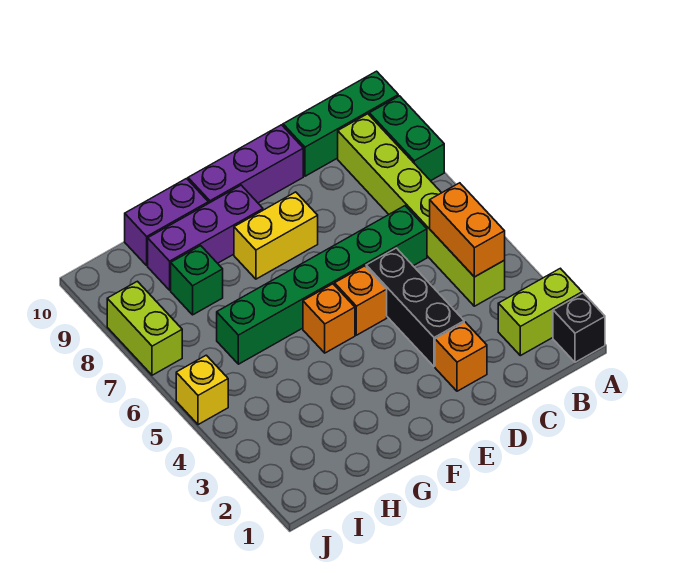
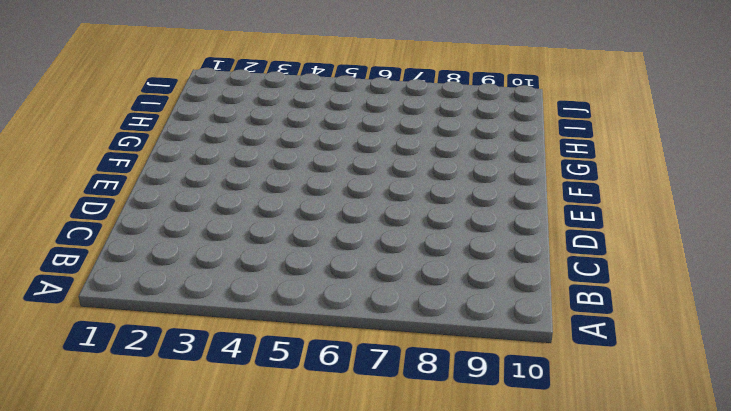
none -> black brick A1 level 1
none -> lime brick A2:B2 level 1
none -> green brick A8:A9 level 1

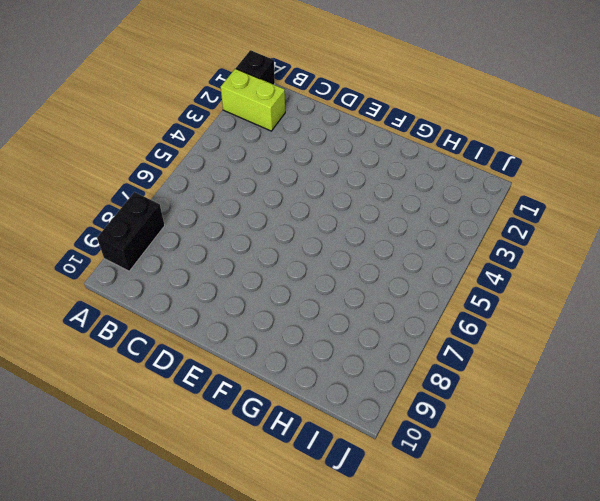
black brick A8:A9 level 1 -> green brick A8:A9 level 1
none -> green brick A10:C10 level 1
none -> lime brick B4:B9 level 1
none -> green brick C6:H6 level 1

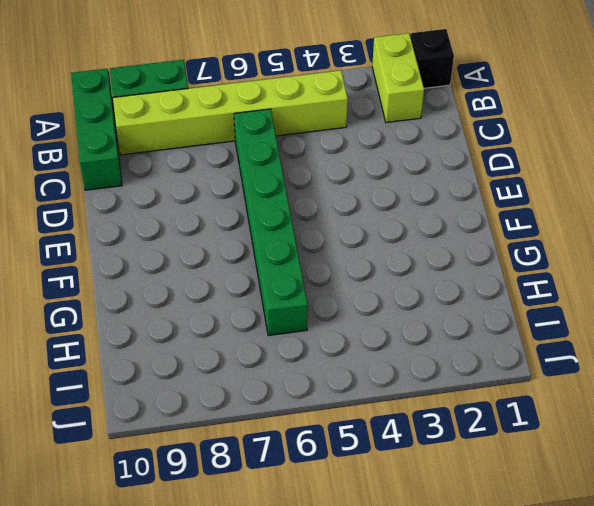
none -> orange brick D2 level 1
none -> black brick D3:D5 level 1
none -> purple brick D10:F10 level 1

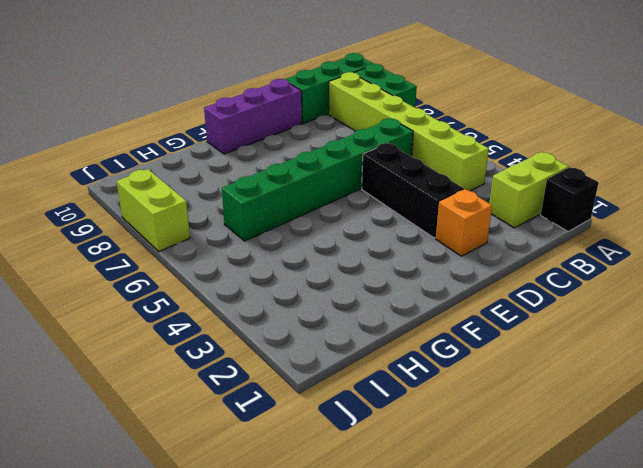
none -> orange brick E5 level 1
none -> yellow brick E8:F8 level 1
none -> orange brick F5 level 1

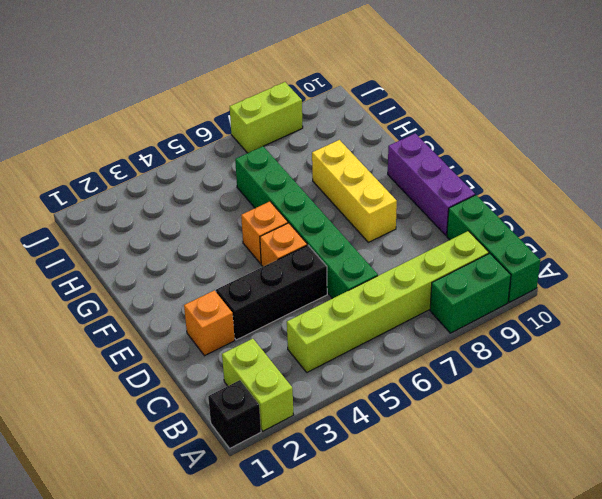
yellow brick E8:G8 level 1 -> yellow brick E8:F8 level 1
none -> purple brick F9:H9 level 1
none -> purple brick G10:H10 level 1
none -> green brick H8 level 1

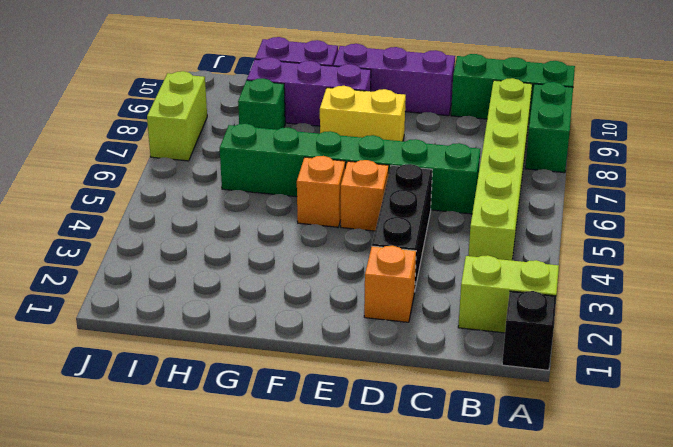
none -> yellow brick J5 level 1
none -> orange brick B4:B5 level 2

